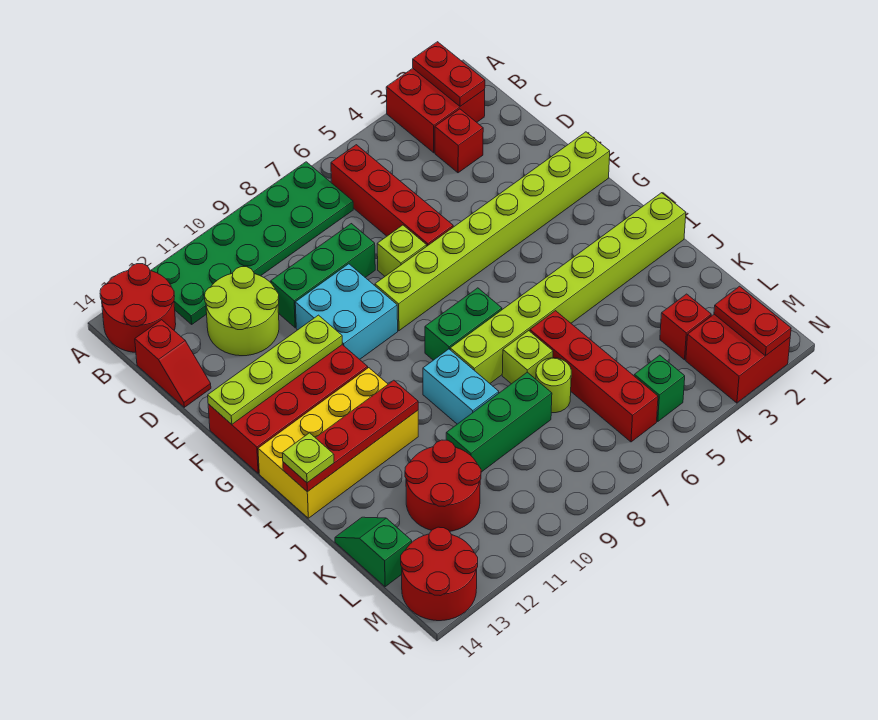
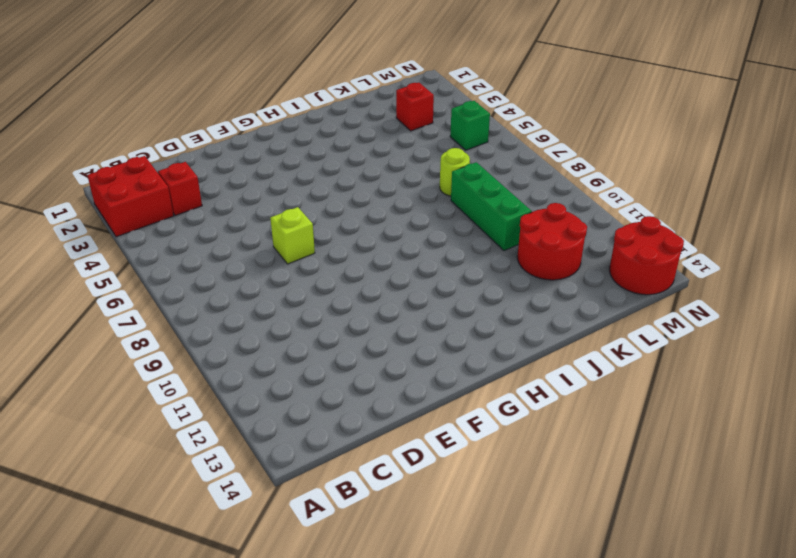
none -> green plate A7:B12 level 1
none -> red round brick A13:B14 level 1
none -> red brick B6:E6 level 1
none -> lime round brick C11:D12 level 1

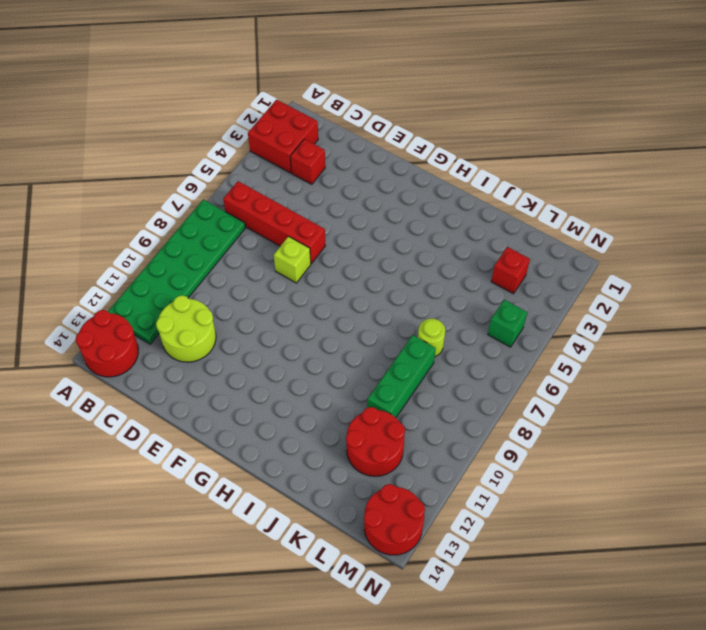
none -> red slope C14:D14 level 1 top C
none -> green brick D8:D10 level 1
none -> cyan brick E9:F10 level 1
none -> lime brick F1:F8 level 1

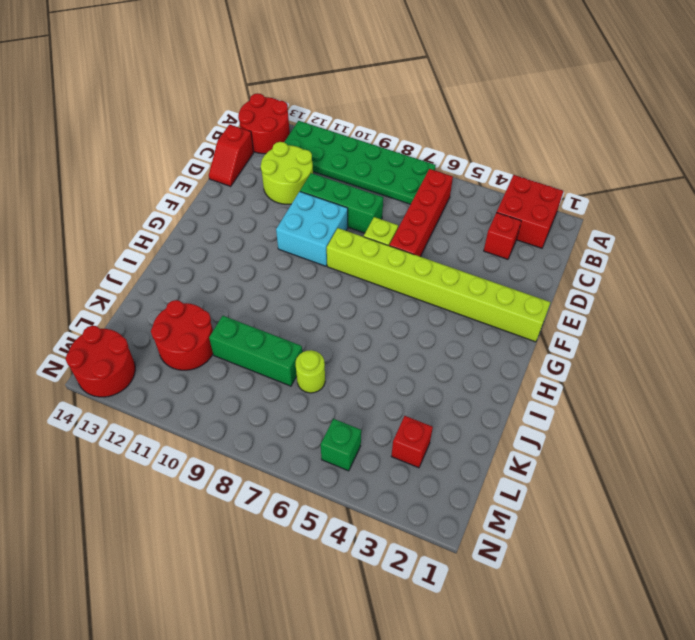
none -> red brick F11:G14 level 1
none -> green brick H7:H8 level 1
none -> yellow brick H11:I14 level 1
none -> lime brick I1:I8 level 1

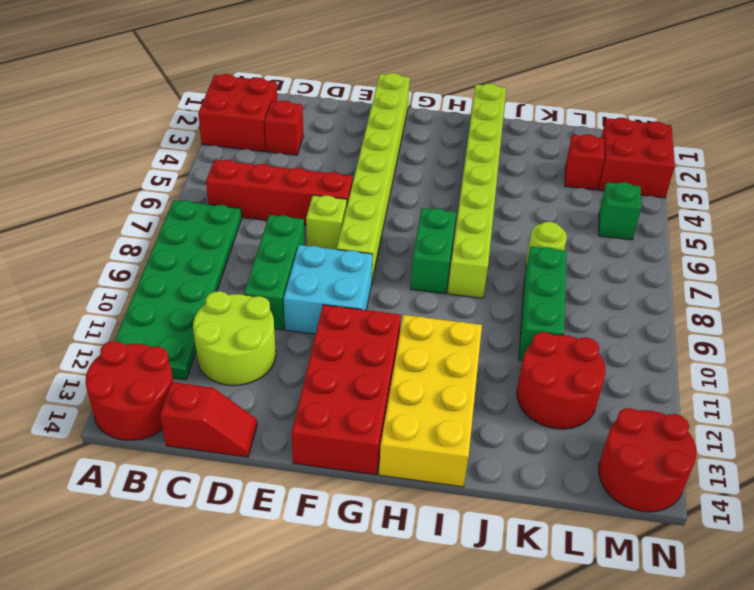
none -> cyan brick I9:J9 level 1
none -> red brick J6:M6 level 1
none -> lime brick J7 level 1
none -> green slope K14:L14 level 1 top L

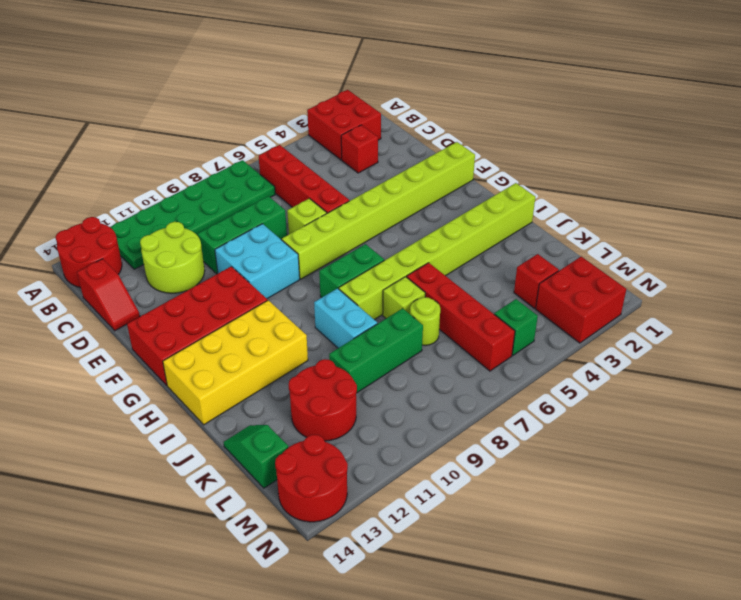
none -> red plate A2:B2 level 2
none -> lime plate F11:F14 level 2
none -> red plate I11:I14 level 2
none -> red plate M2:N2 level 2

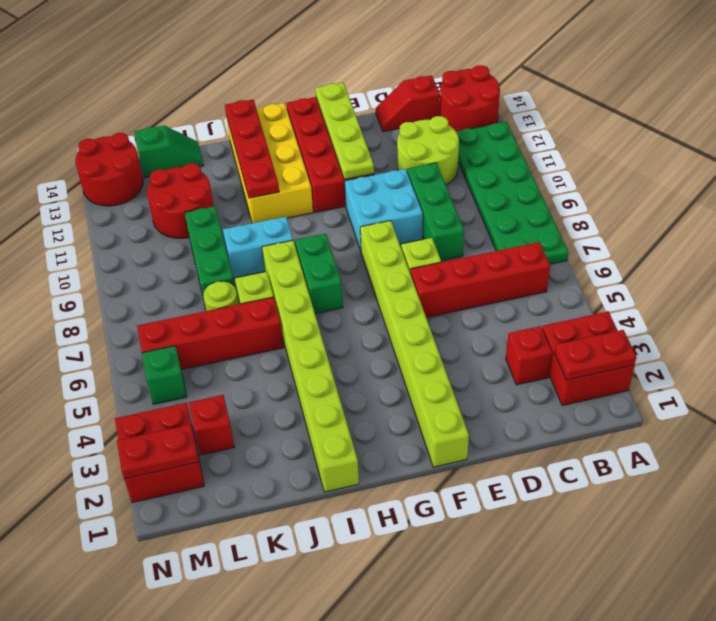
none -> lime plate I14 level 3

